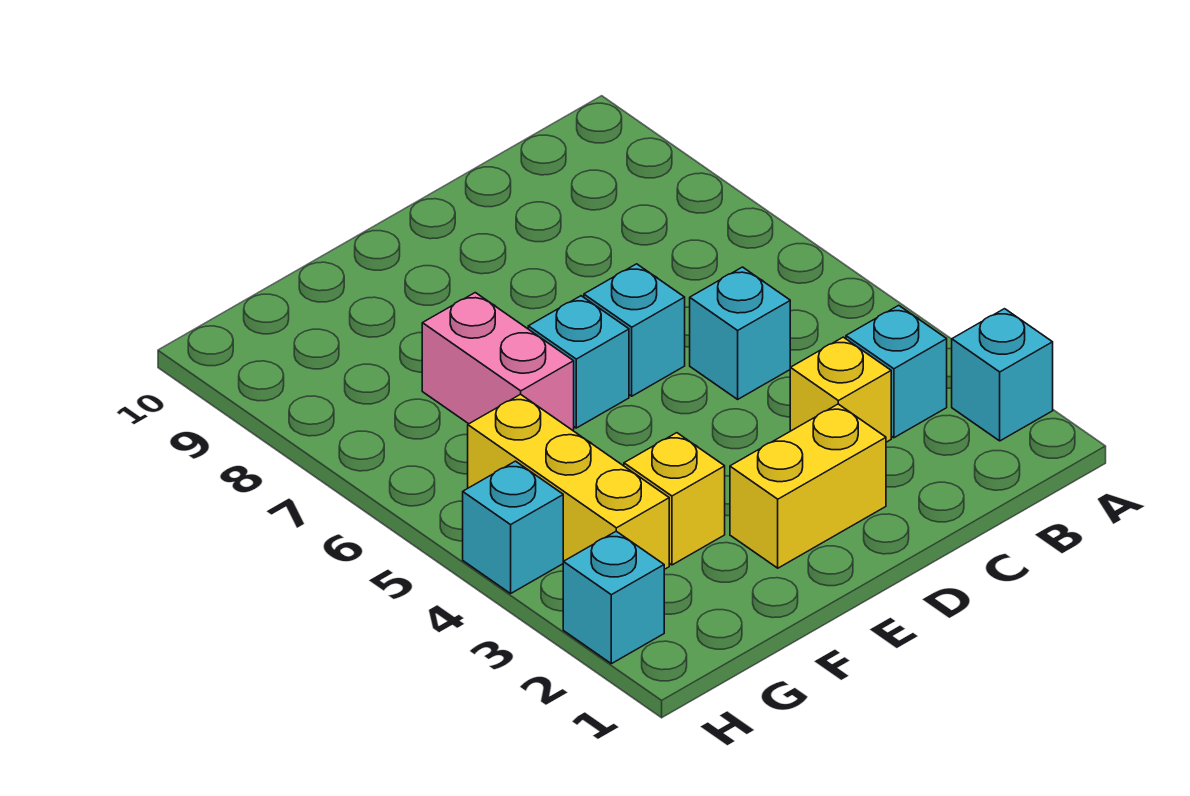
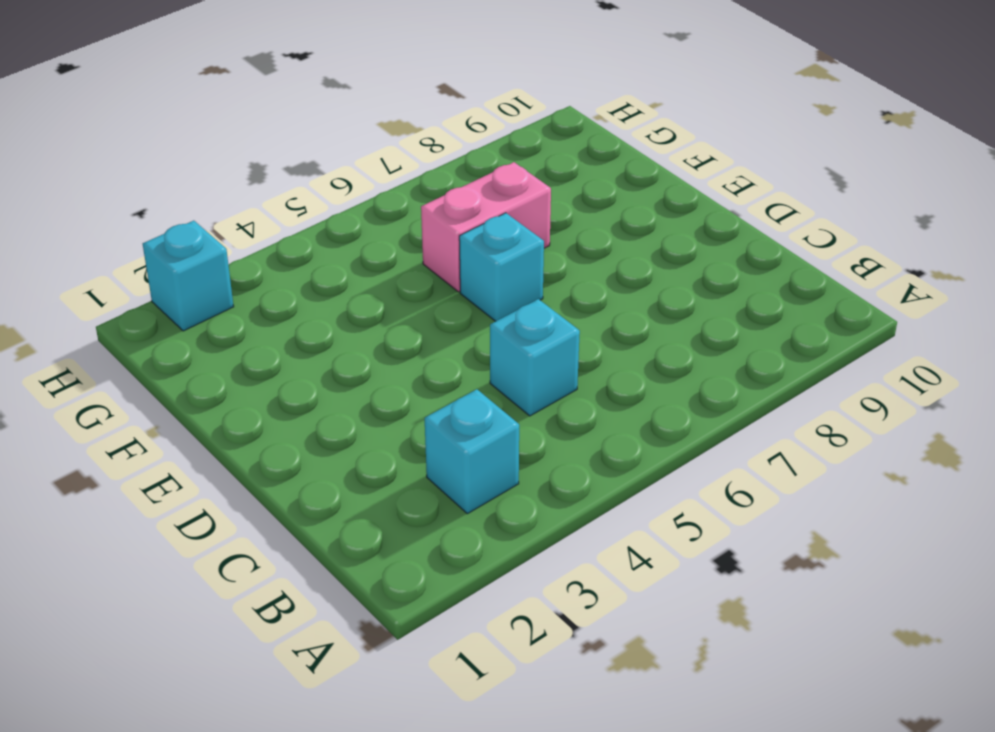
none -> cyan brick A2 level 1
none -> yellow brick C3 level 1
none -> yellow brick D2:E2 level 1

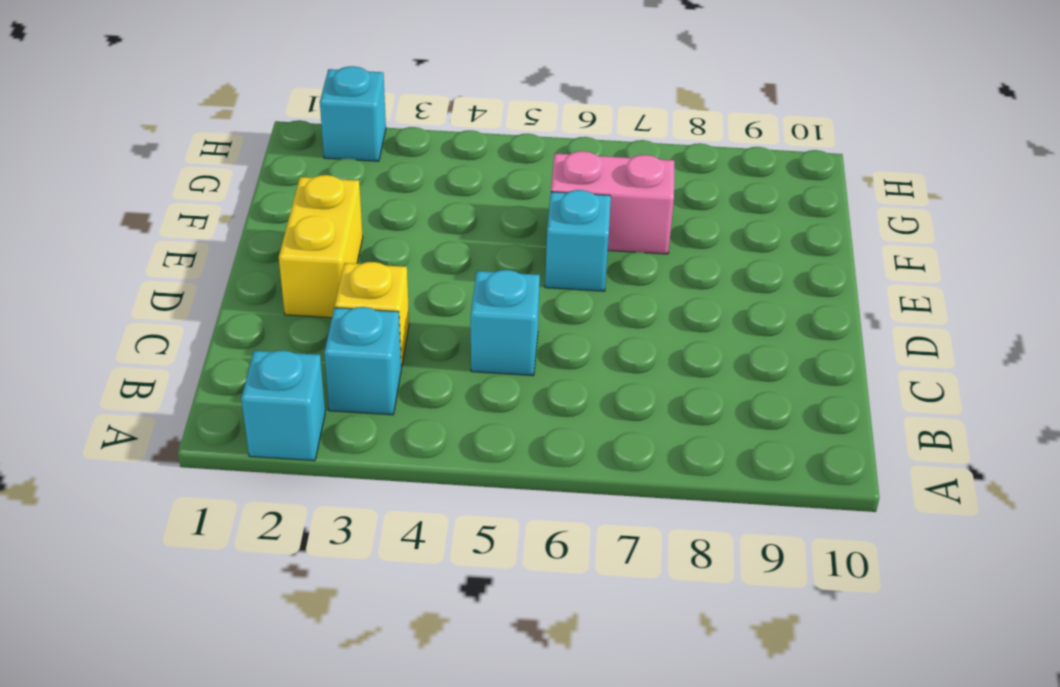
none -> cyan brick D6 level 1
none -> yellow brick F3 level 1
none -> yellow brick G3:G5 level 1

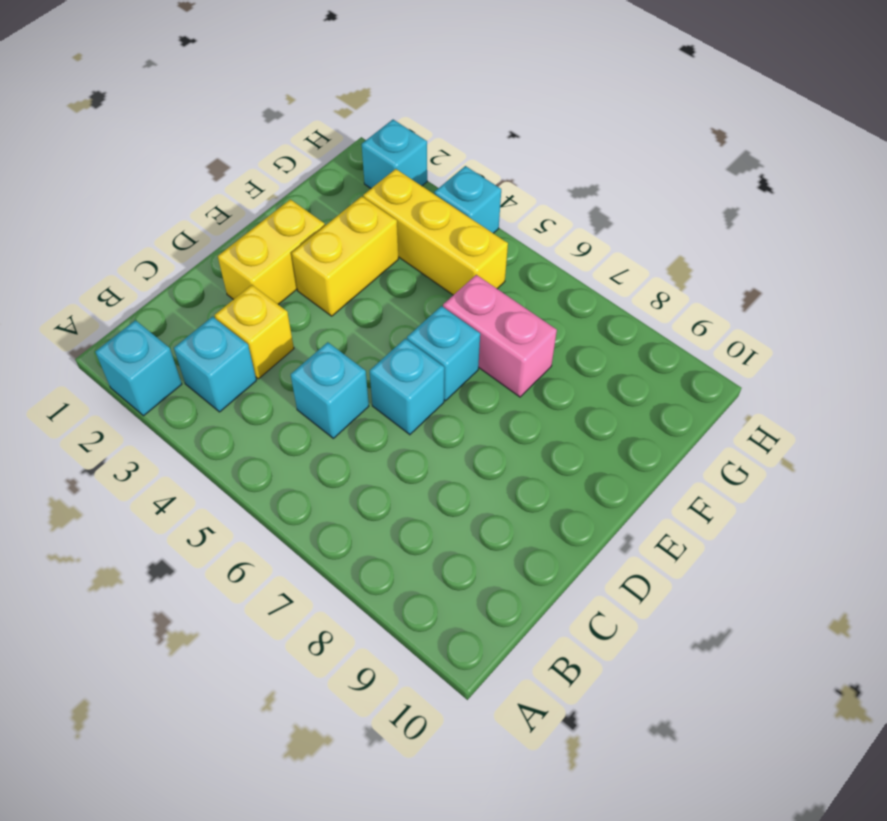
yellow brick E3:F3 level 1 -> yellow brick F3 level 1

